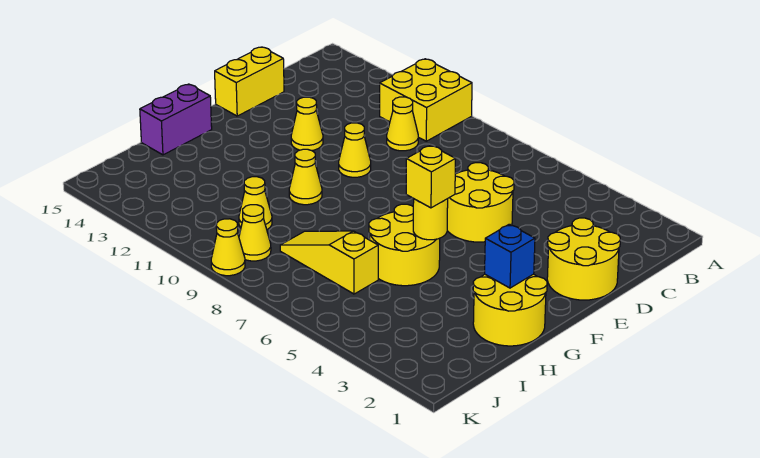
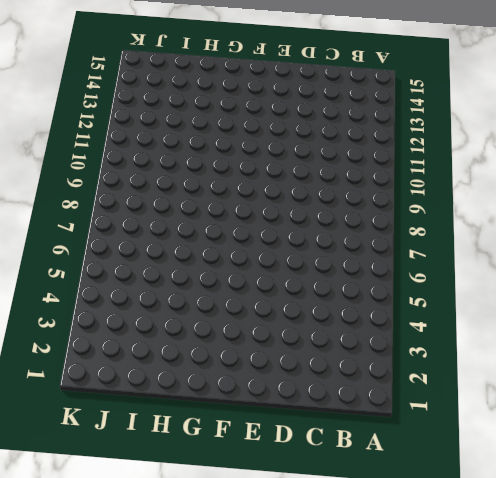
none -> yellow brick A10:B11 level 1
none -> yellow cone C10 level 1
none -> yellow round brick D1:E2 level 1

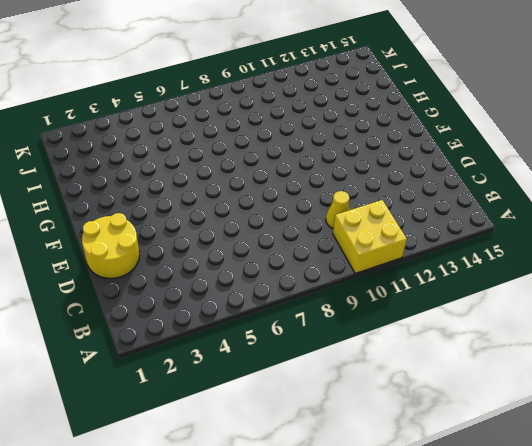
none -> yellow round brick D5:E6 level 1
none -> yellow brick D15:E15 level 1
none -> yellow cone E10 level 1

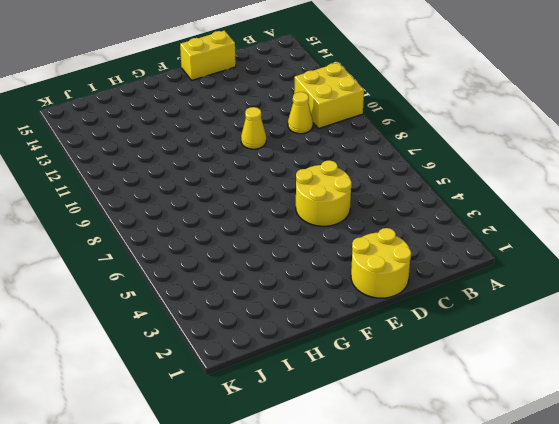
none -> yellow cone E12 level 1
none -> yellow round brick G1:H2 level 1
none -> yellow round brick G5:H6 level 1

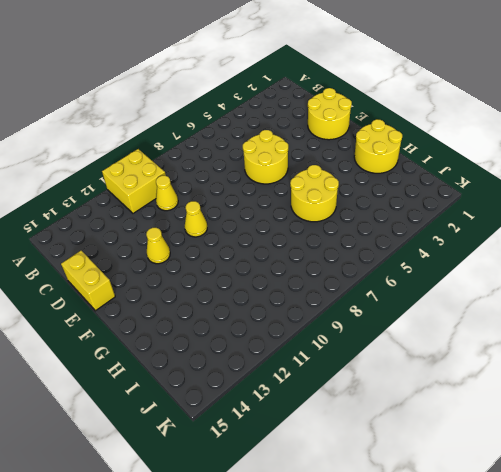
none -> yellow cone G10 level 1
none -> purple brick G15:H15 level 1
none -> yellow slope I6:I8 level 1 top 6

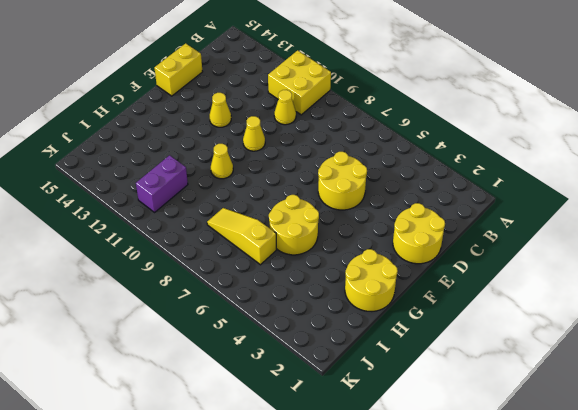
purple brick I11:J11 level 1 -> purple brick G15:H15 level 1
none -> yellow cone I10 level 1
none -> yellow cone J9 level 1
none -> yellow cone K9 level 1

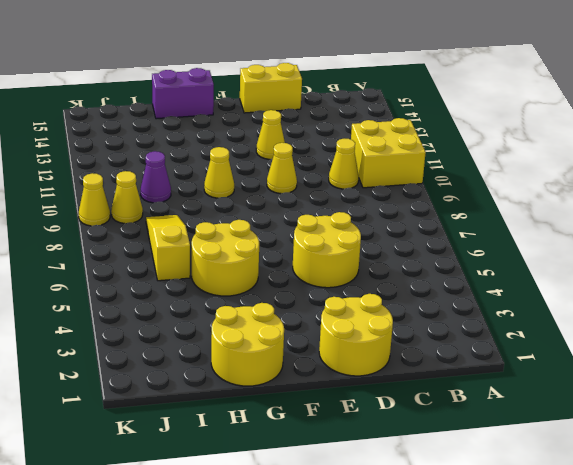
purple cone I10 level 1 -> yellow cone I10 level 1
none -> blue brick G2 level 2
none -> yellow round brick G5 level 2
none -> yellow brick G5 level 3

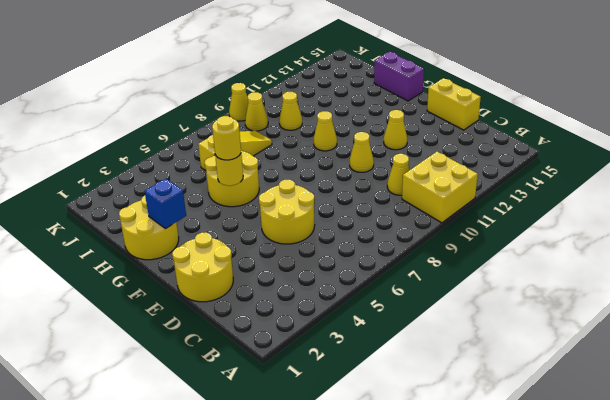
yellow round brick G5 level 3 -> yellow brick G5 level 3

